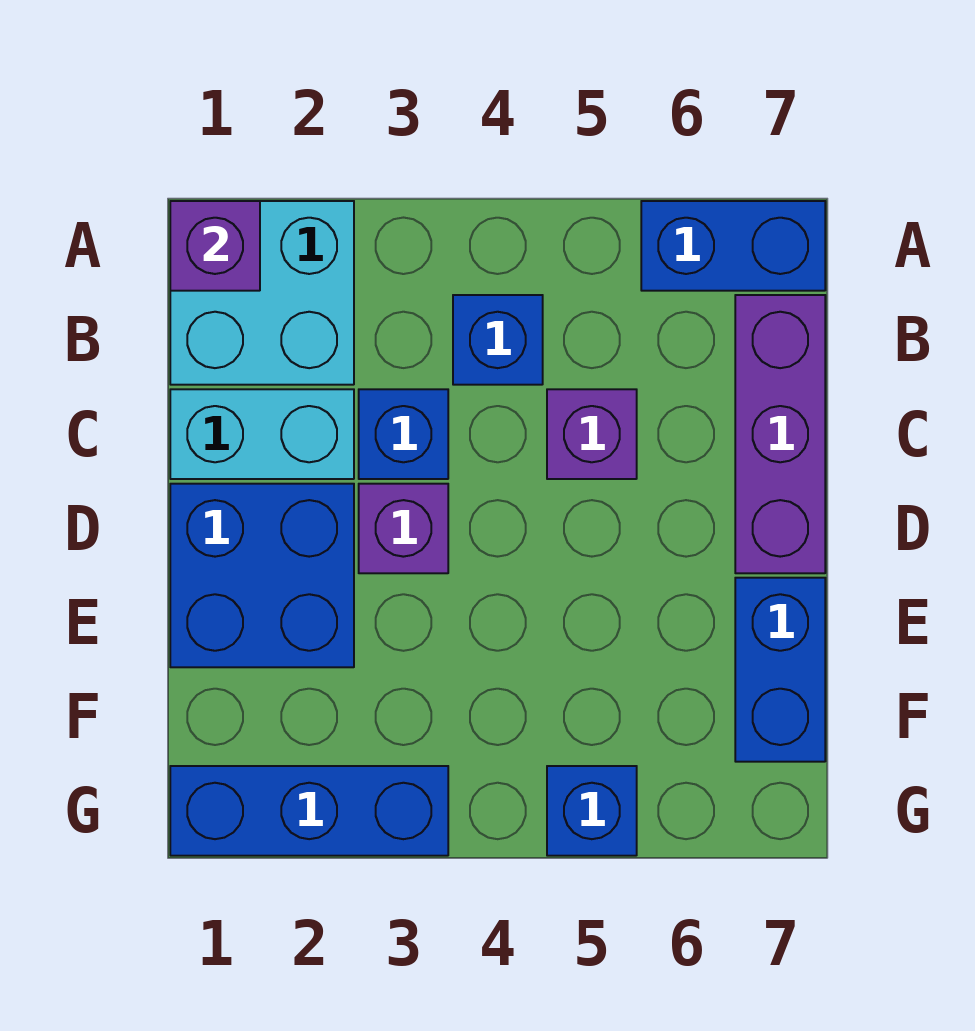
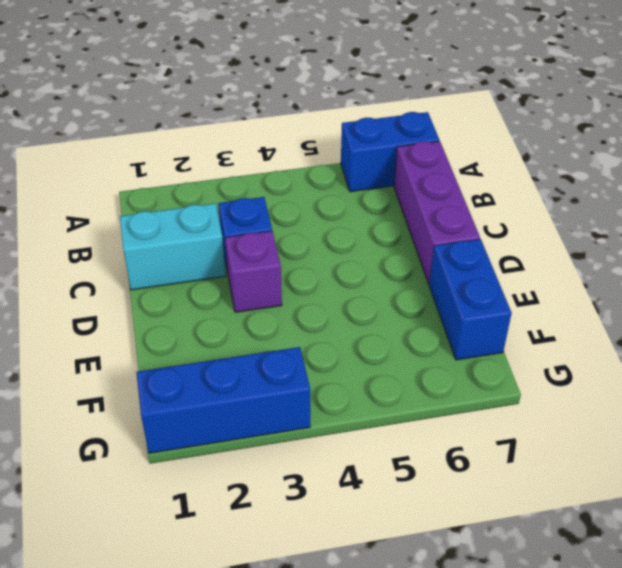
none -> cyan brick A1:B2 level 1
none -> blue brick B4 level 1
none -> purple brick C5 level 1

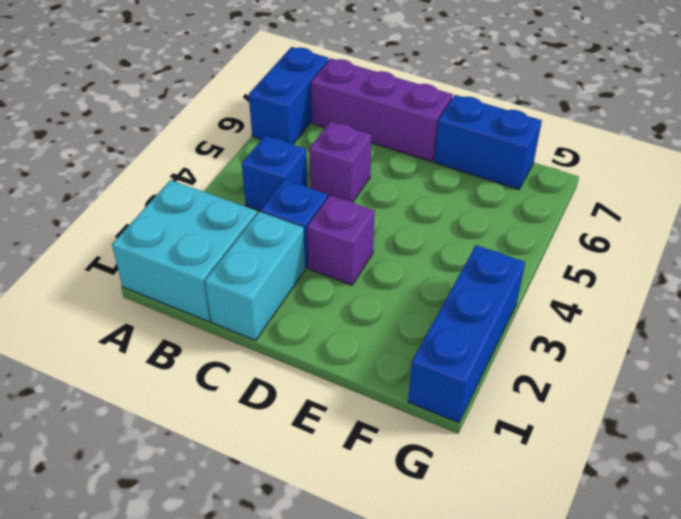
none -> blue brick D1:E2 level 1
none -> blue brick G5 level 1
none -> purple brick A1 level 2

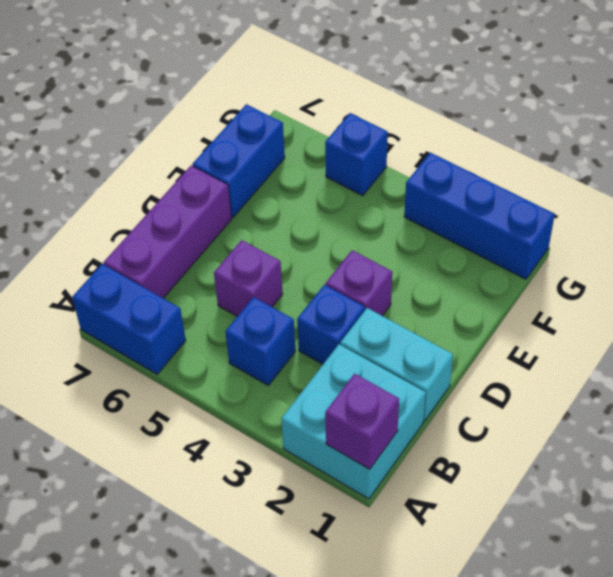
none -> blue brick D1:E2 level 1

